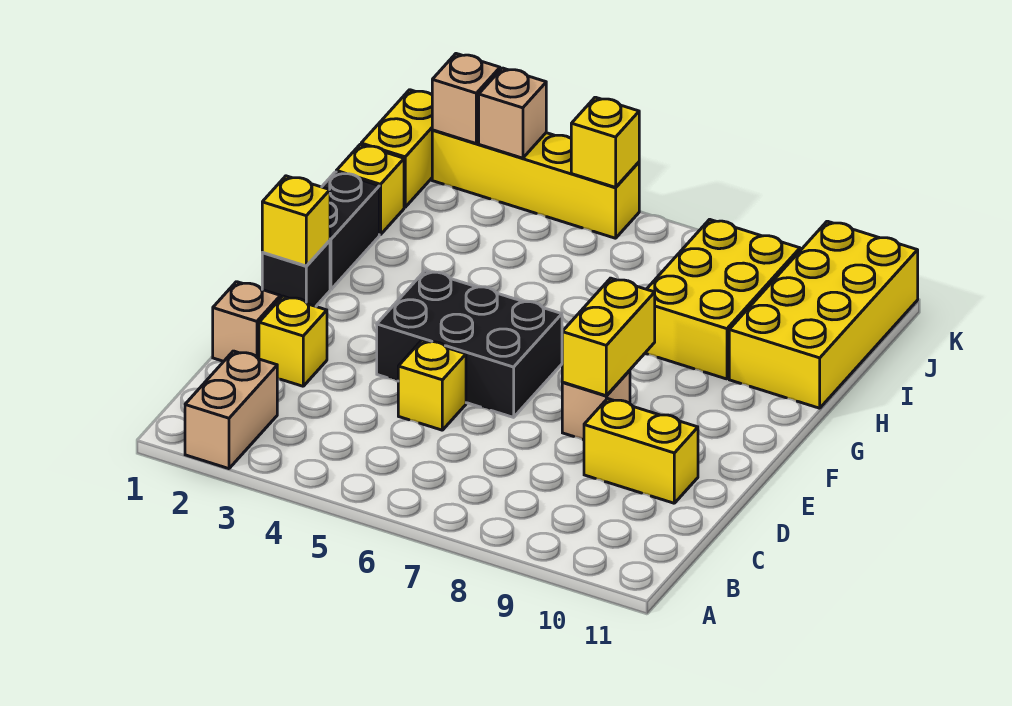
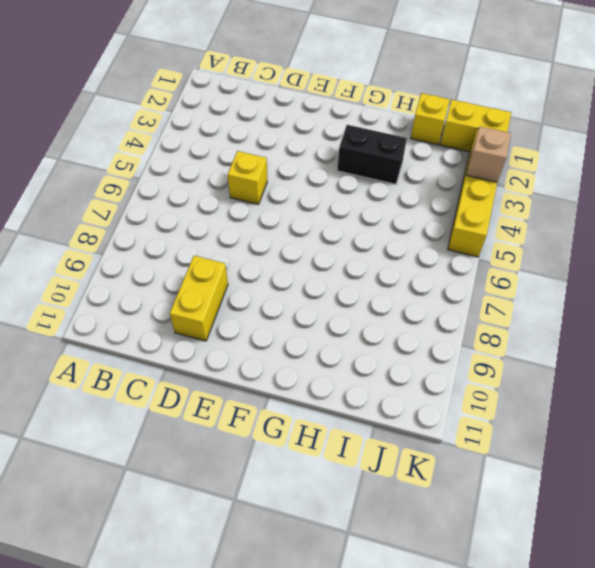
black brick G3:H3 level 1 -> black brick G1:H1 level 1
none -> tan brick A2:B2 level 1
none -> tan brick D1 level 1
none -> yellow brick D2 level 1

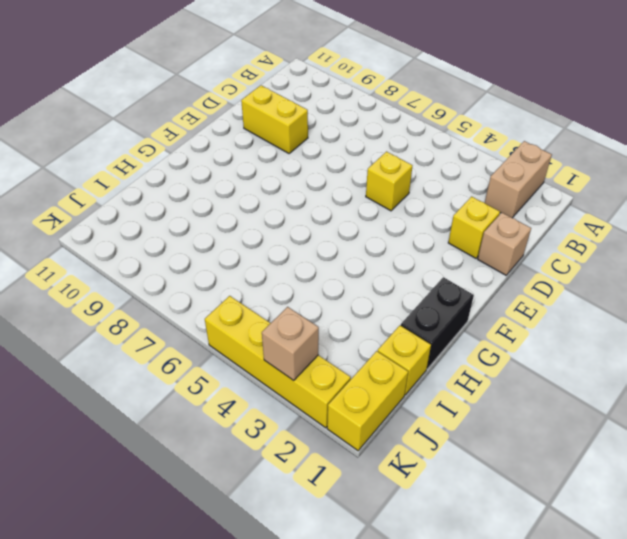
none -> black brick E4:F6 level 1
none -> tan brick E8 level 1
none -> black brick F1 level 1

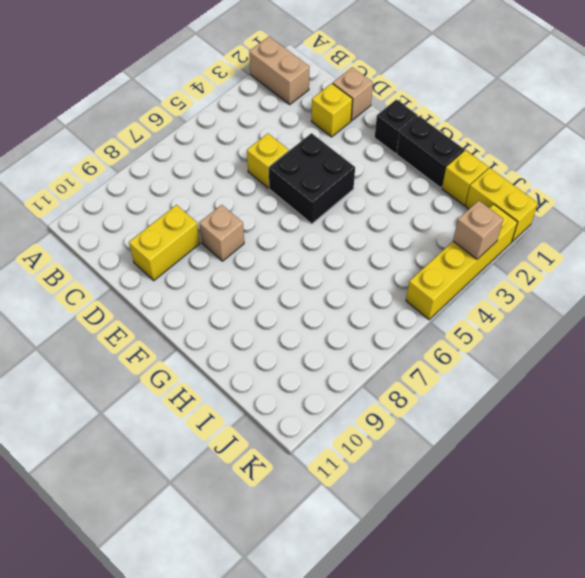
black brick E4:F5 level 1 -> black brick E4:F6 level 1
none -> yellow brick H8:J9 level 1
none -> yellow brick H10:K11 level 1
none -> yellow brick E8:F8 level 2

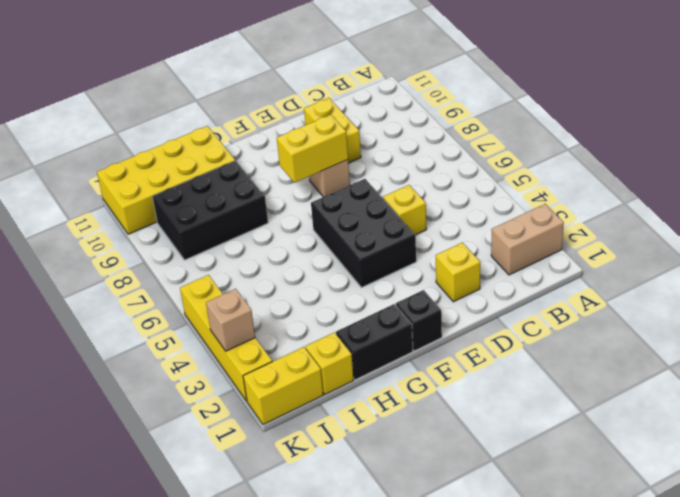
black brick H8:J9 level 1 -> yellow brick H8:J9 level 1
none -> tan brick D1 level 1
none -> yellow brick F1 level 2
none -> tan brick K2 level 2

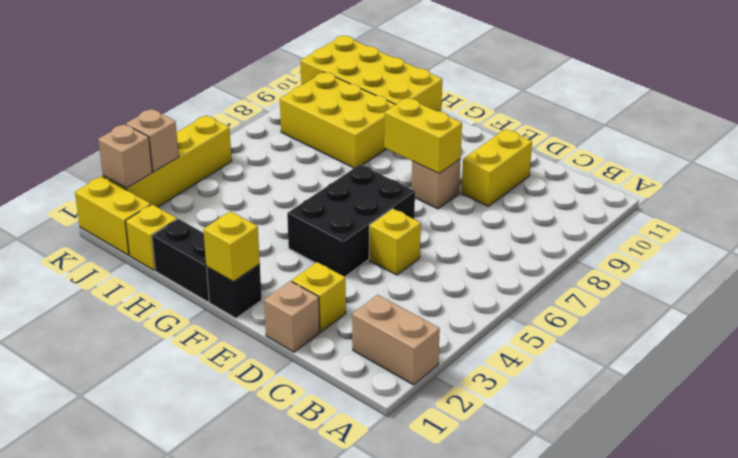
none -> yellow brick K5 level 2

